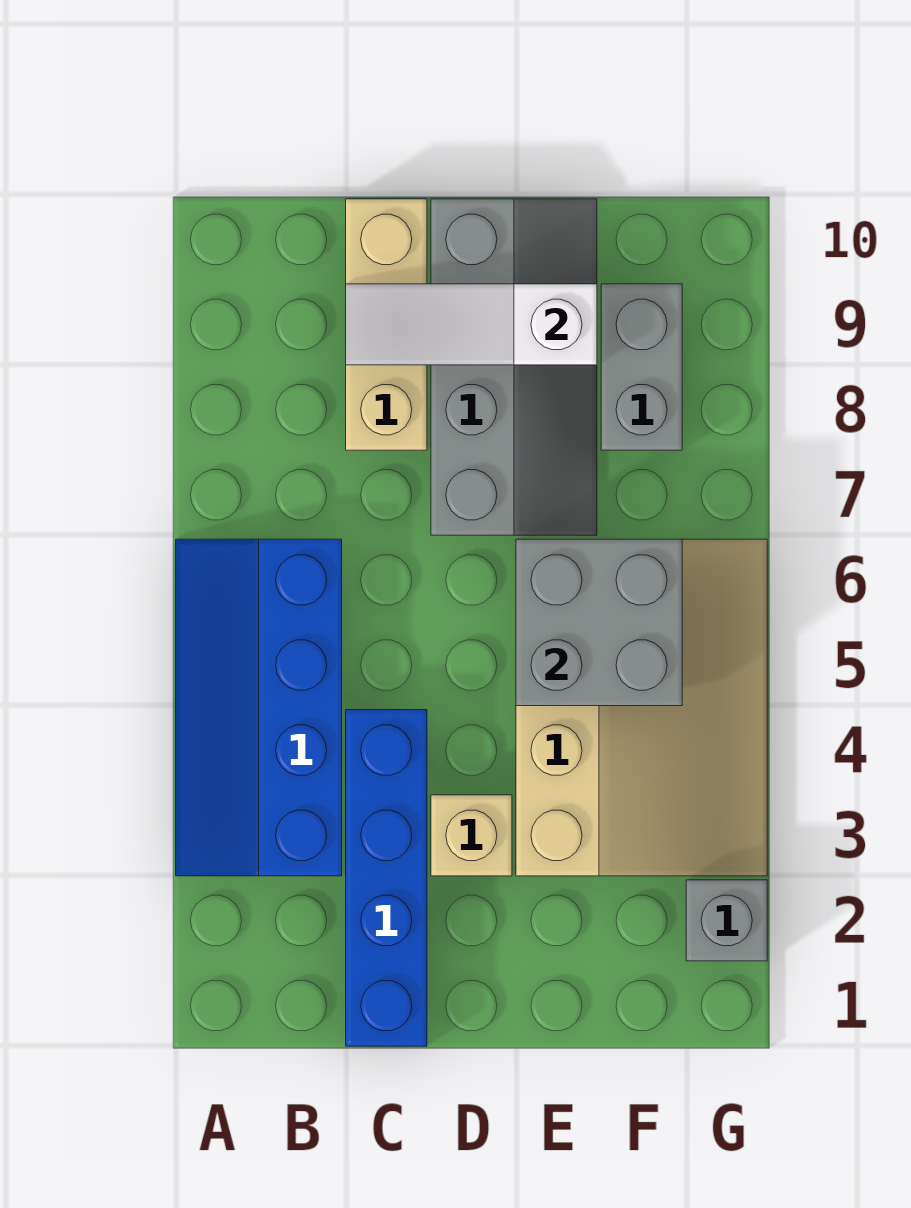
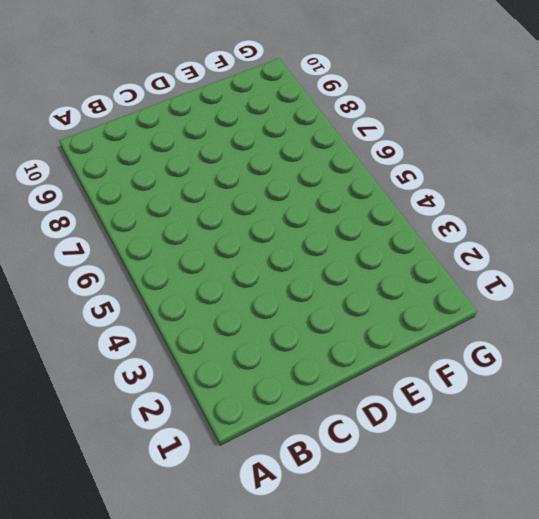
none -> blue slope A3:B6 level 1 top B
none -> blue brick C1:C4 level 1

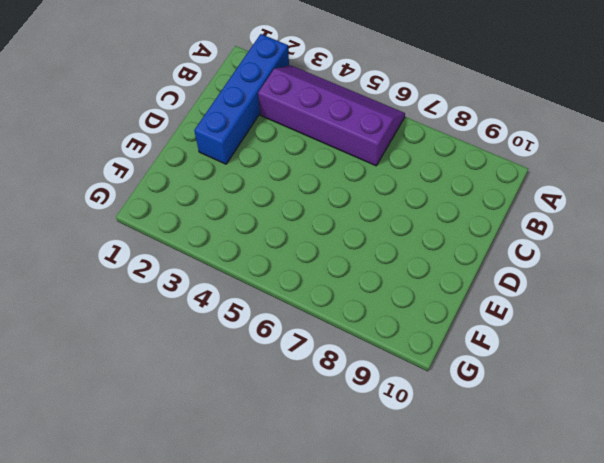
blue brick A2:D2 level 1 -> blue brick C1:C4 level 1
purple slope A3:B6 level 1 top B -> blue slope A3:B6 level 1 top B
none -> tan brick C8:C10 level 1
none -> tan brick D3 level 1

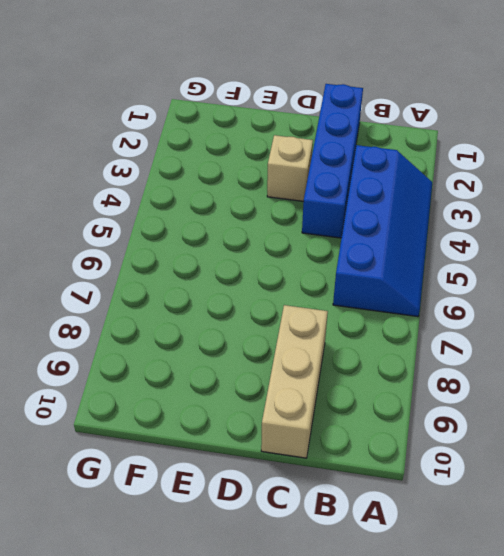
none -> grey slope D7:E10 level 1 top D
none -> tan slope E3:G6 level 1 top E

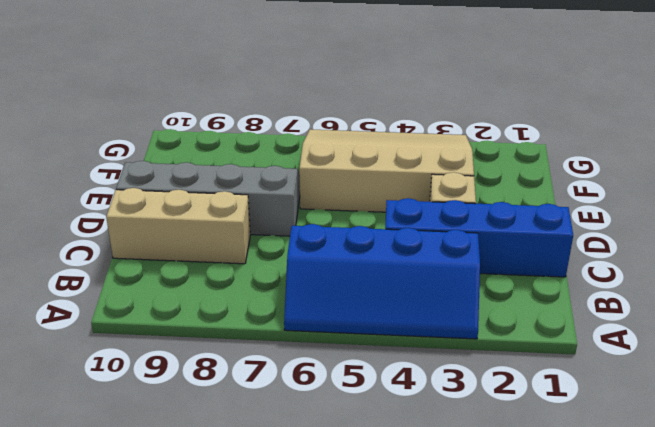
none -> grey brick F8:F9 level 1
none -> grey brick G2 level 1

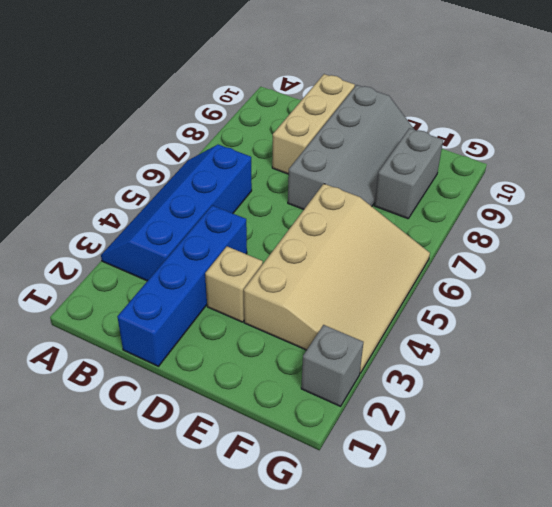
none -> white slope C9:E9 level 2 top E
none -> grey brick E5:F6 level 2

